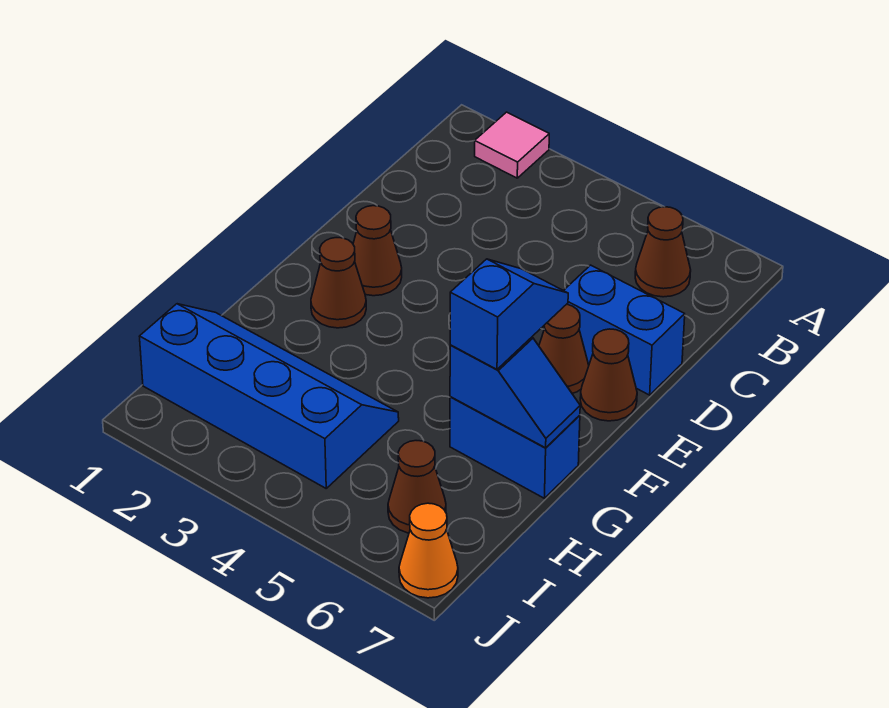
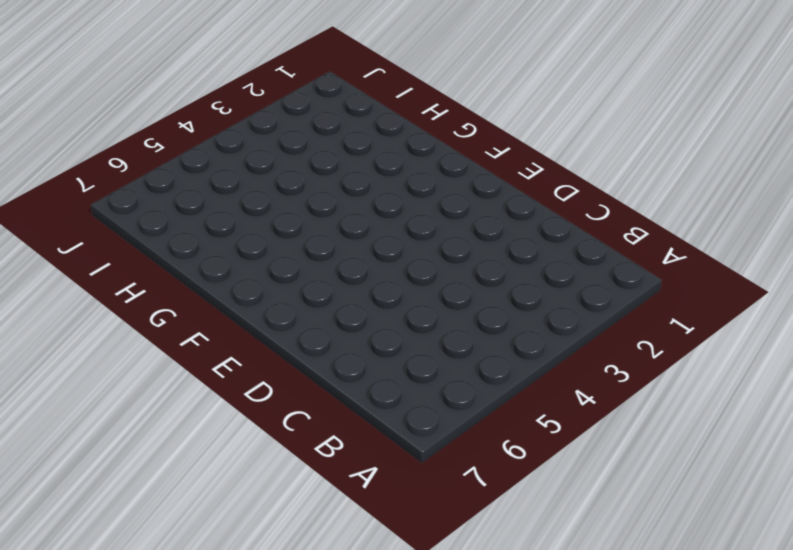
none -> pink tile A2 level 1
none -> brown cone B6 level 1
none -> blue brick D6:D7 level 1

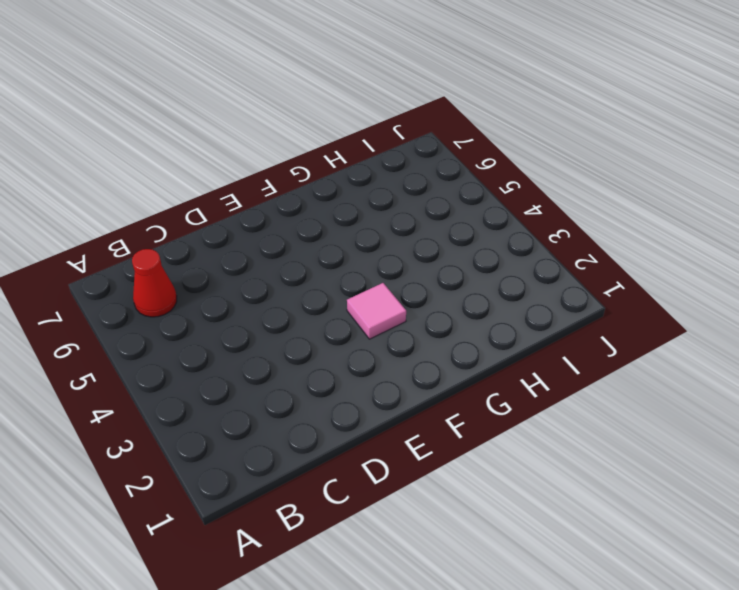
red cone B6 level 1 -> brown cone B6 level 1
pink tile F3 level 1 -> pink tile A2 level 1
none -> blue brick D6:D7 level 1
none -> brown cone E2 level 1
none -> brown cone E6 level 1

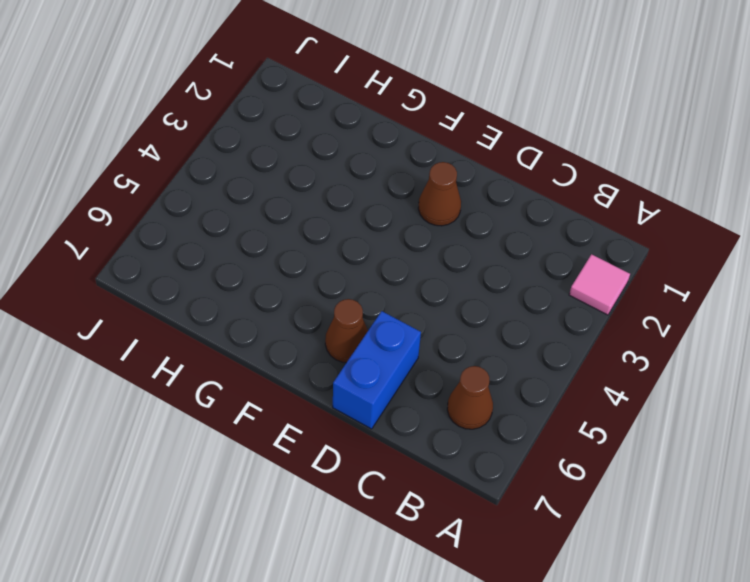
none -> brown cone E7 level 1
none -> brown cone F2 level 1
none -> blue brick G6:G7 level 1

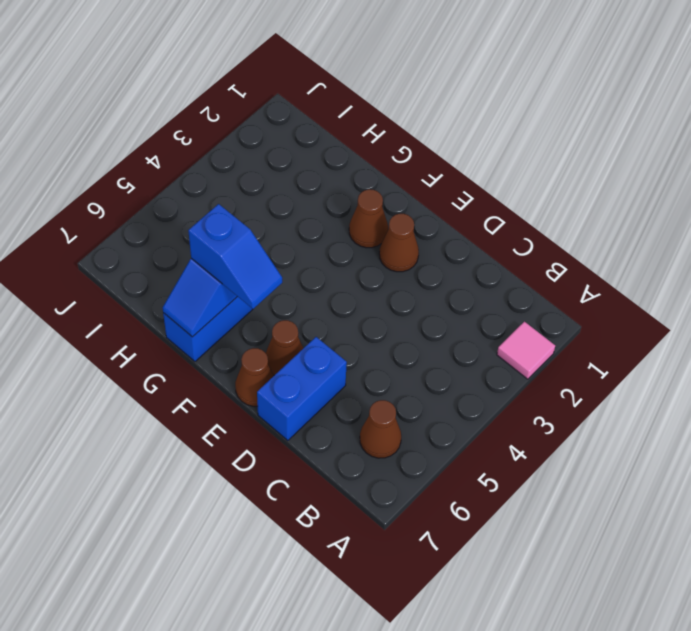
none -> blue slope H1:I4 level 1 top I
none -> brown cone I6 level 1
none -> orange cone J7 level 1

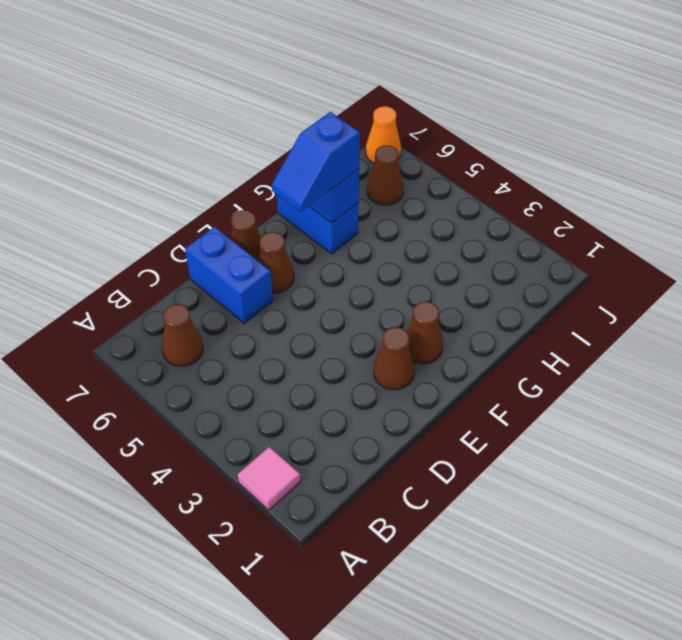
none -> blue slope H1:I4 level 1 top I

